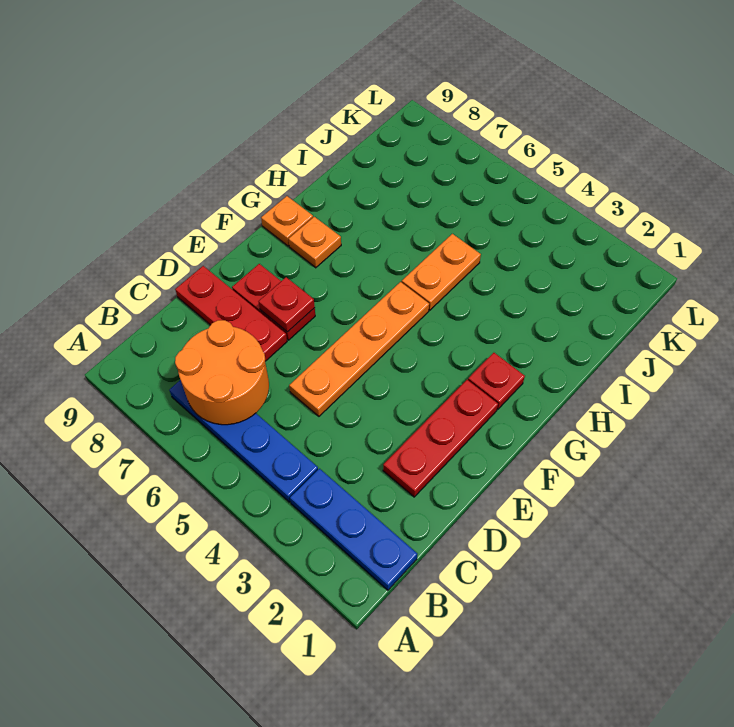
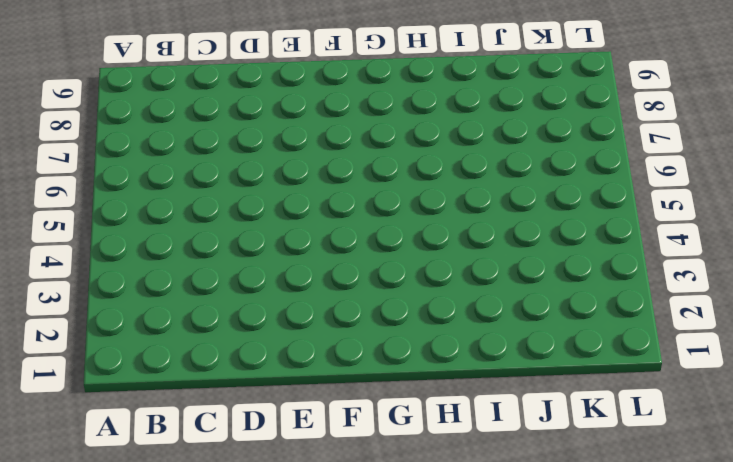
none -> blue plate B1:B3 level 1
none -> blue plate B4:B7 level 1
none -> red plate D2:F2 level 1

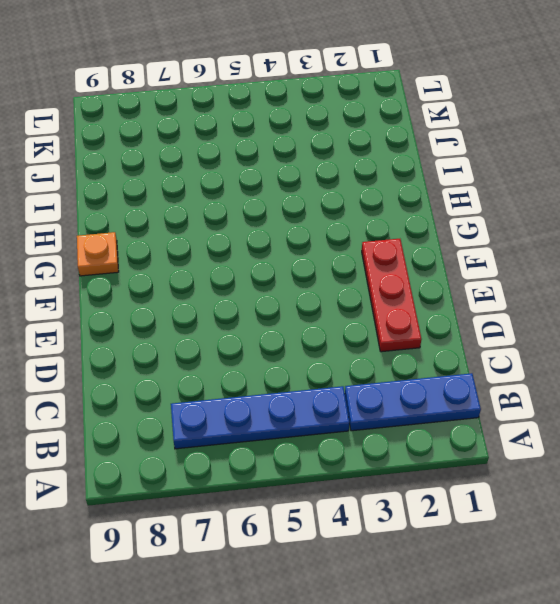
none -> orange plate D5:G5 level 1
none -> red plate D7:D9 level 1
none -> red plate E7:E8 level 1

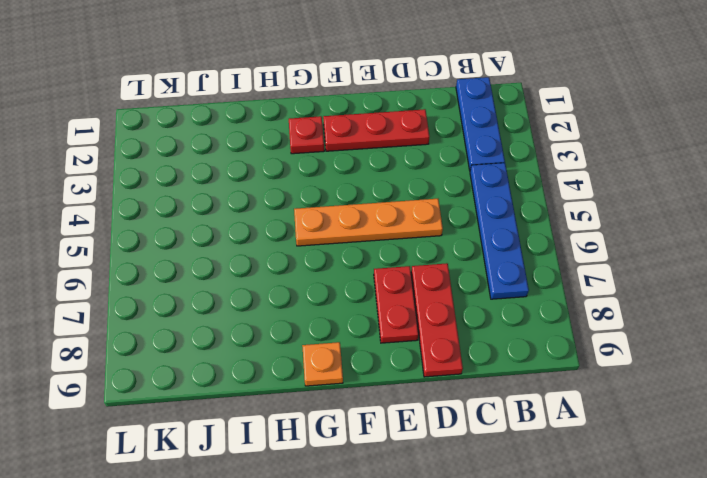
none -> orange plate G8 level 1
none -> orange plate H5:I5 level 1
none -> orange round brick B6:C7 level 2

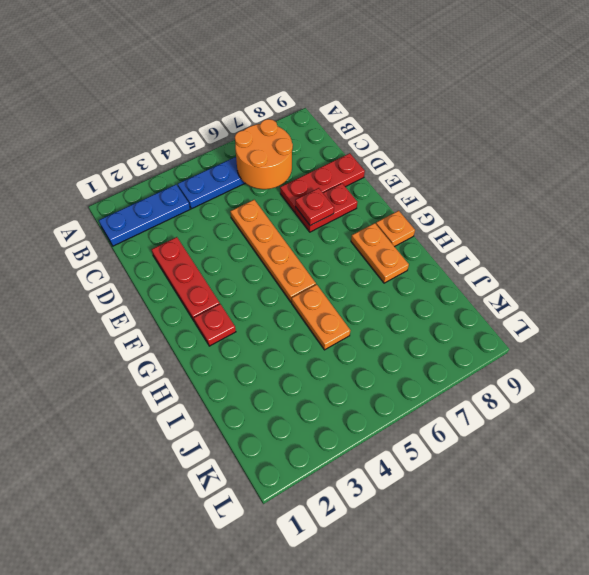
orange plate G8:H8 level 1 -> orange plate G8 level 1

